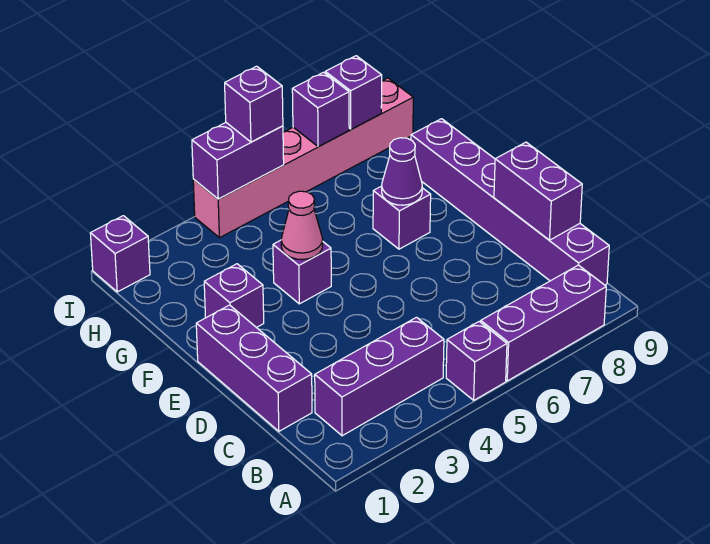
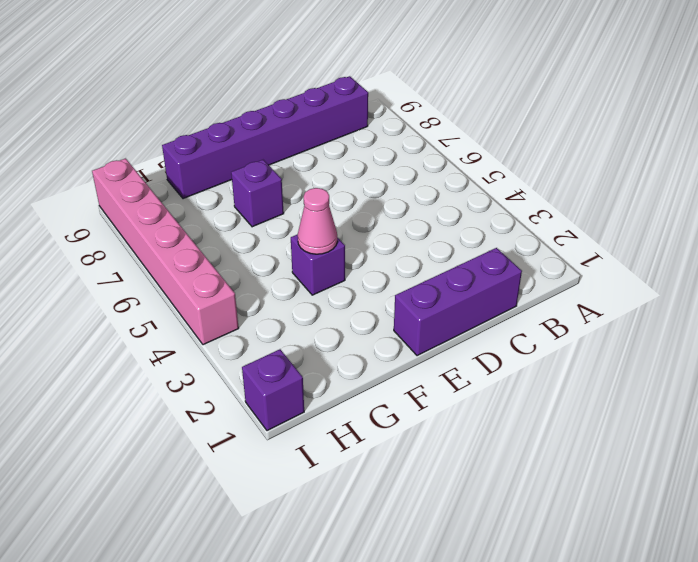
none -> purple brick A5 level 1
none -> purple brick A6:A8 level 1
none -> purple brick B2:B4 level 1

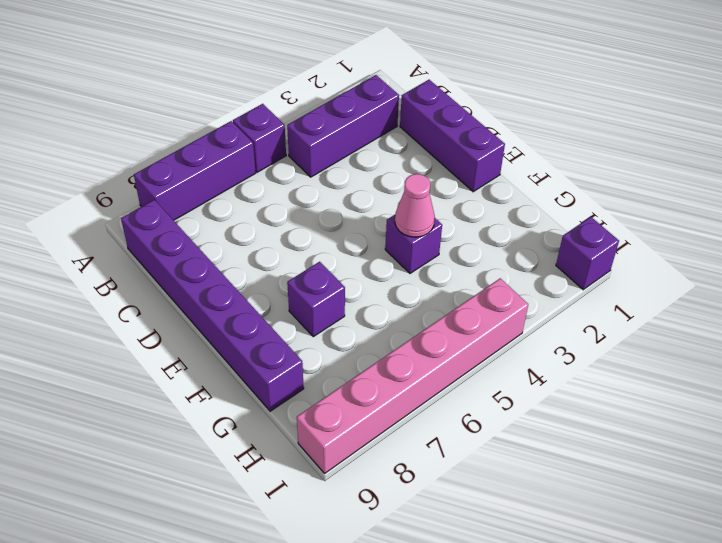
none -> purple brick F2 level 1
none -> purple brick C9:D9 level 2
none -> purple cone F7 level 2

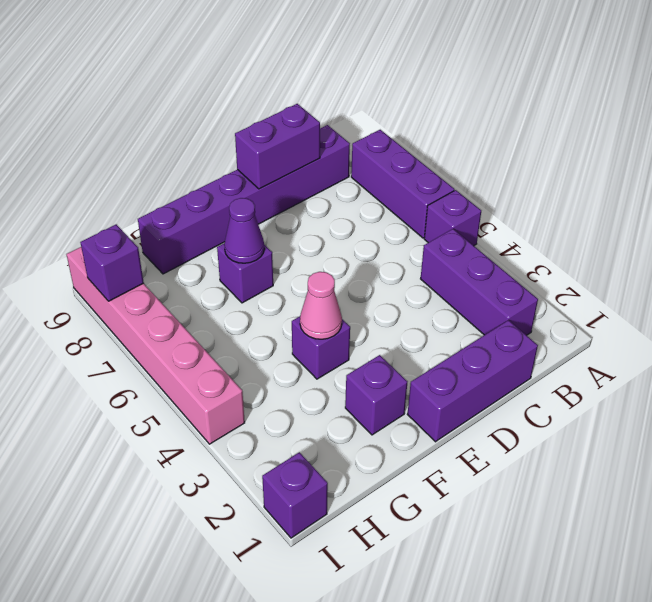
none -> purple brick I4:I5 level 2
none -> purple brick I7 level 2
none -> purple brick I5 level 3

